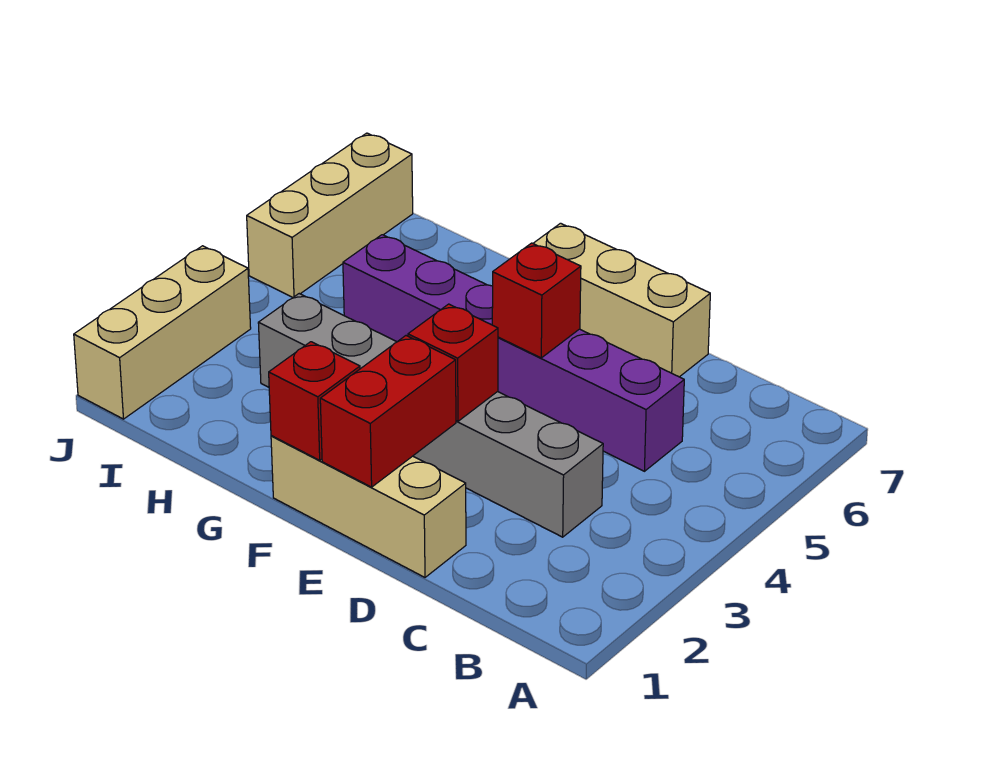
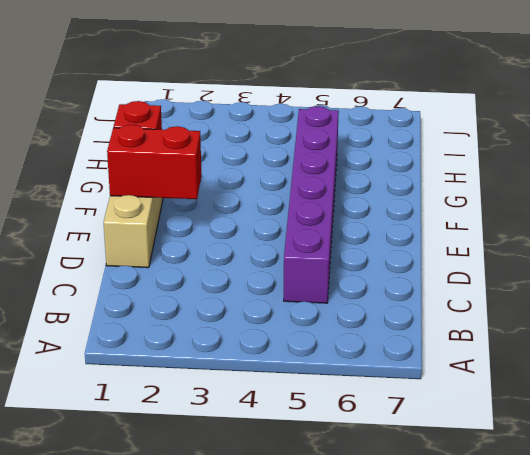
none -> grey brick C3:H3 level 1
none -> tan brick D7:F7 level 1

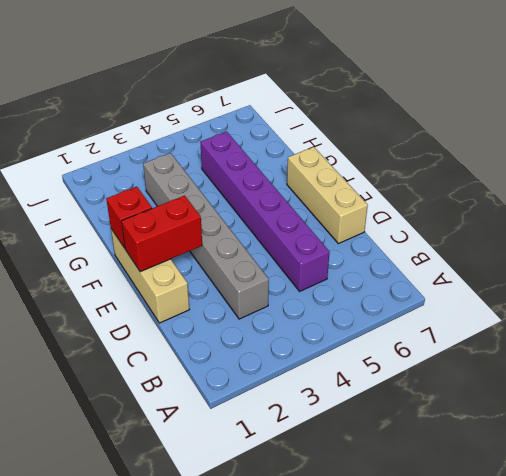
none -> tan brick J1:J3 level 1
none -> tan brick J5:J7 level 1

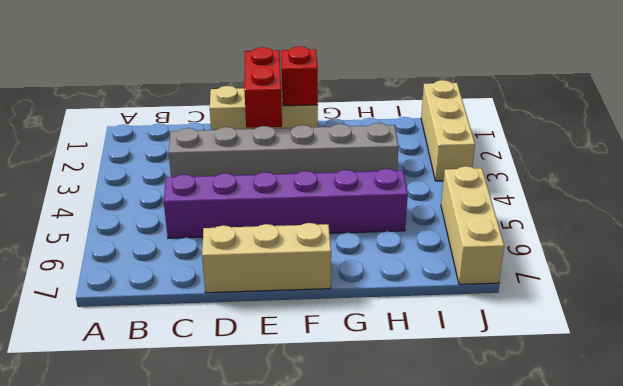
none -> red brick E3 level 2
none -> red brick E5 level 2

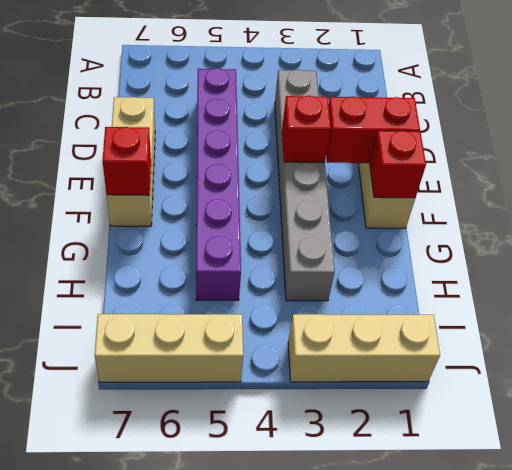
red brick F7 level 2 -> red brick E5 level 2

